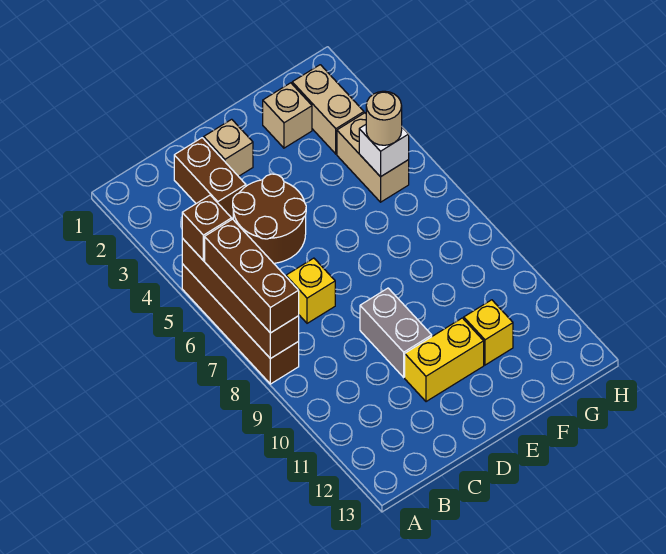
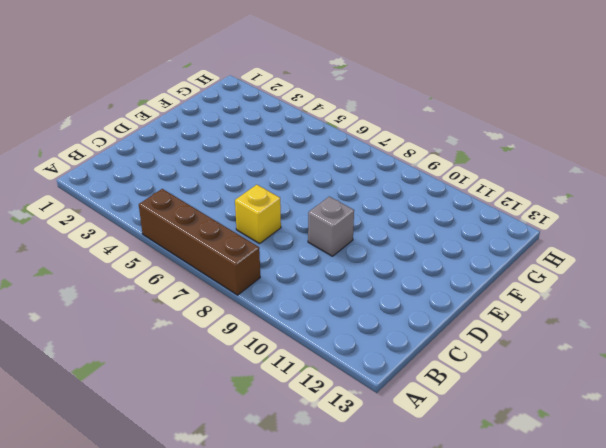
grey brick D9 level 1 -> grey brick D9:D10 level 1
none -> brown brick C2:C3 level 1
none -> brown round brick C4:D5 level 1
none -> tan brick D2 level 1

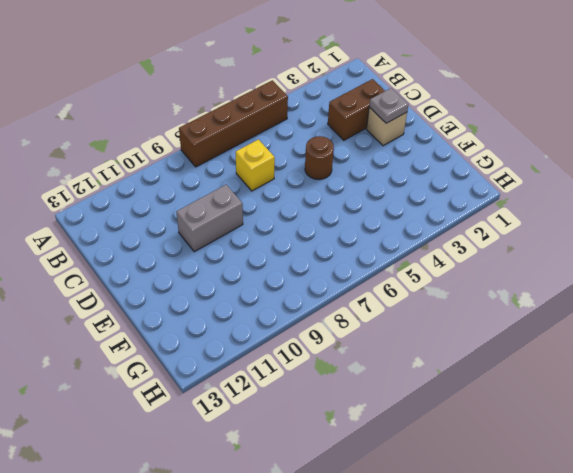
grey plate D2 level 2 -> none
brown round brick D5 level 1 -> brown round brick C4:D5 level 1
none -> yellow brick D11:E11 level 1
none -> tan brick F2 level 1
none -> yellow brick F11 level 1

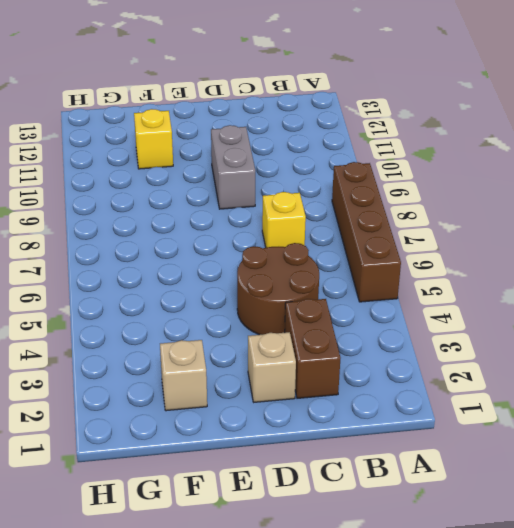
none -> yellow brick D11:E11 level 1
none -> tan brick G2:G3 level 1
none -> tan brick G4:G5 level 1

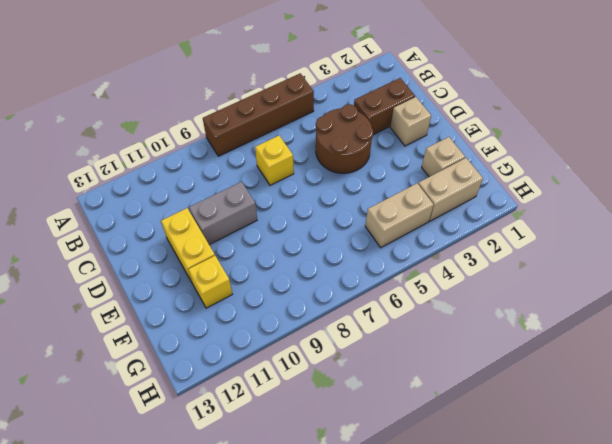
none -> brown brick A5:A8 level 2
none -> white brick G5 level 2
none -> brown brick A5 level 3

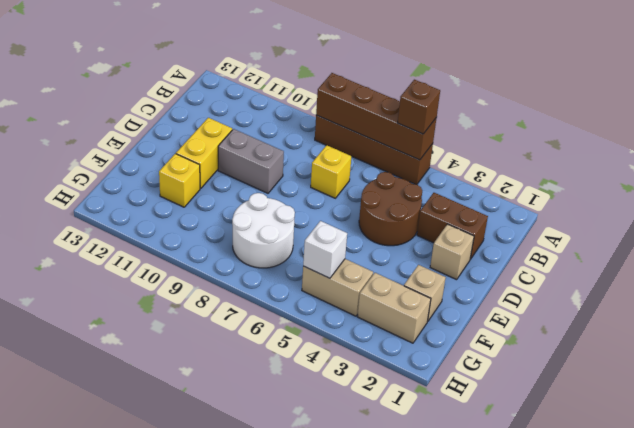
white round brick F7:G8 level 1 -> none
none -> brown brick A6:A8 level 3
none -> tan round brick G5 level 3

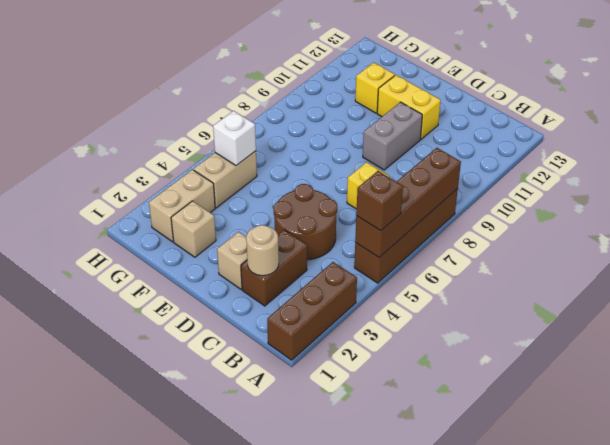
brown brick A1:A3 level 1 -> brown brick A6:A8 level 3
tan round brick C2 level 2 -> tan round brick G5 level 3

